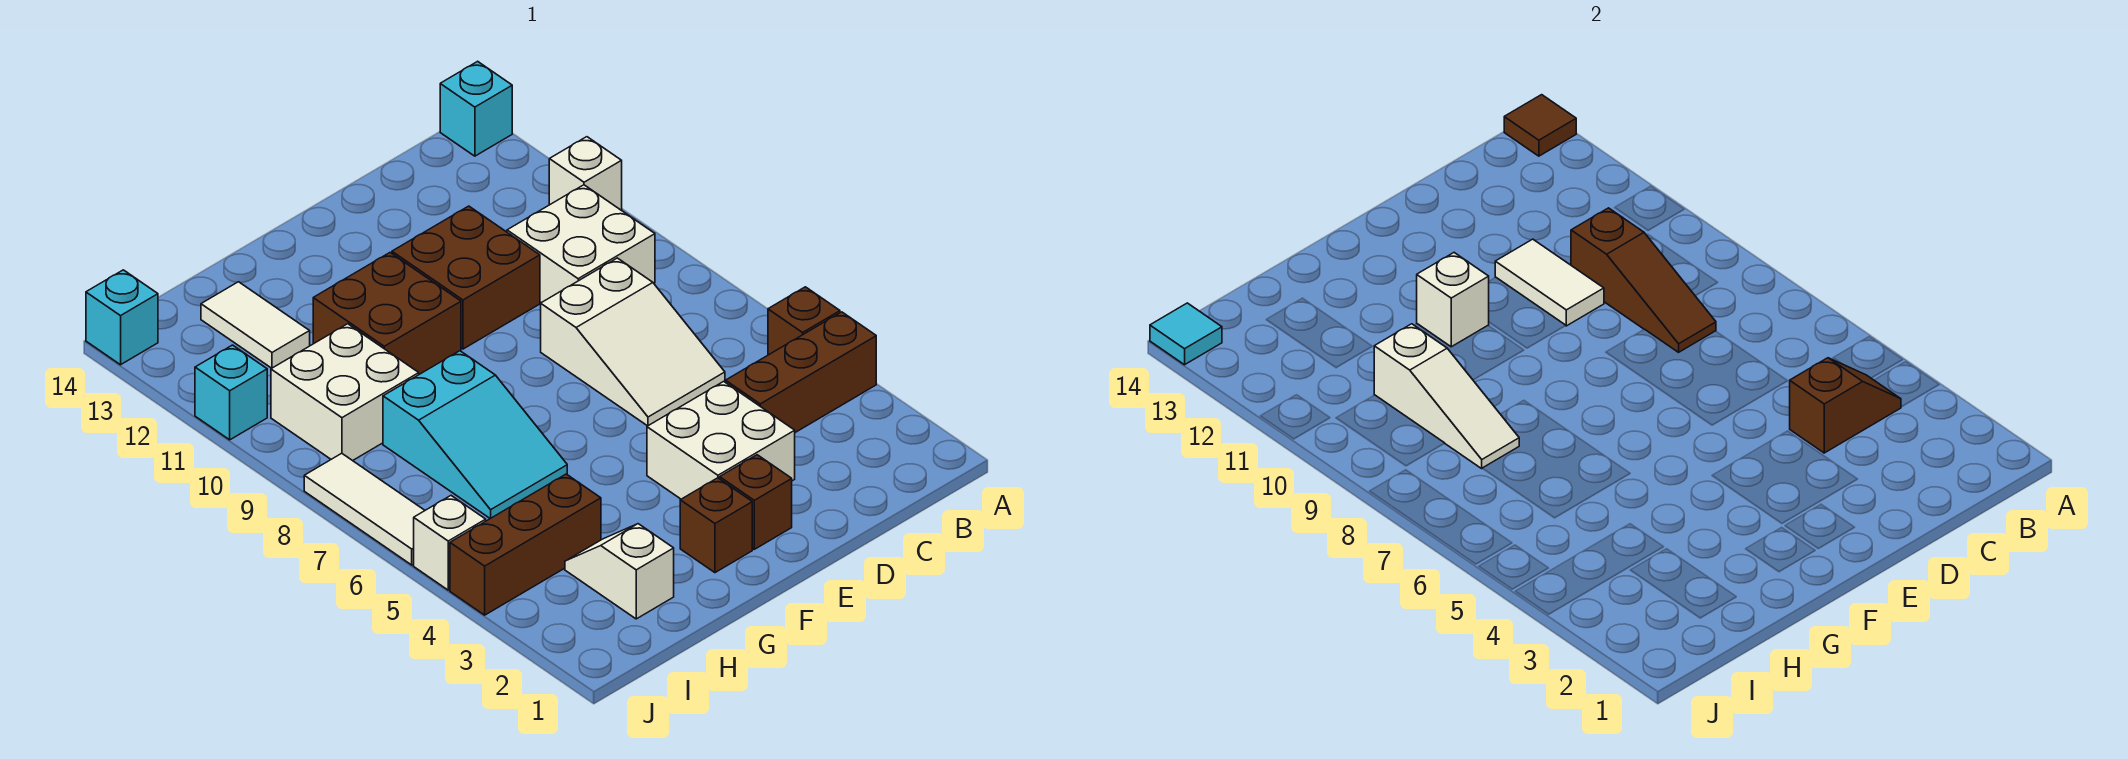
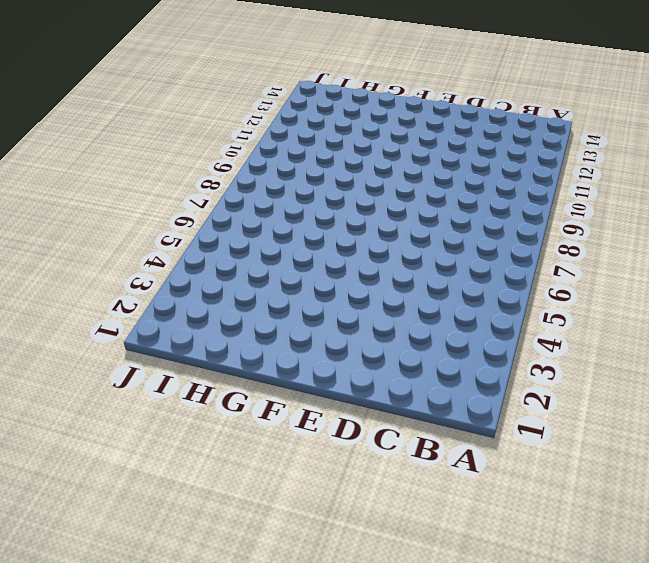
none -> brown brick A4:C4 level 1
none -> brown brick A5 level 1
none -> white brick A11 level 1

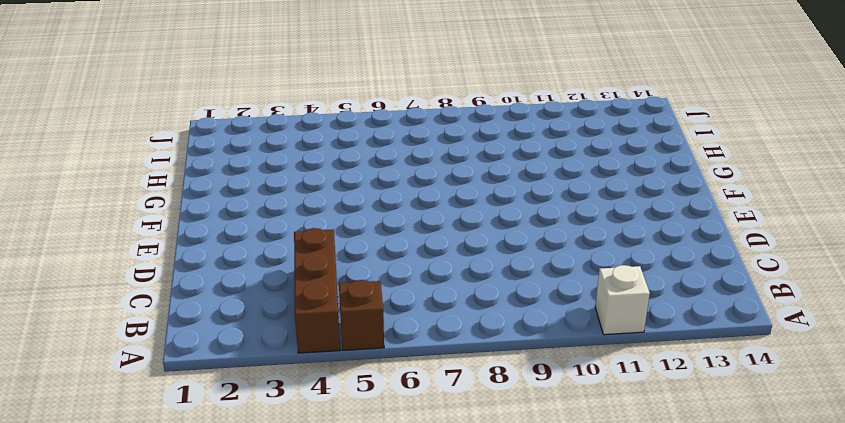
none -> cyan brick A14 level 1
none -> white brick B9:C10 level 1
none -> white slope C6:D8 level 1 top 8

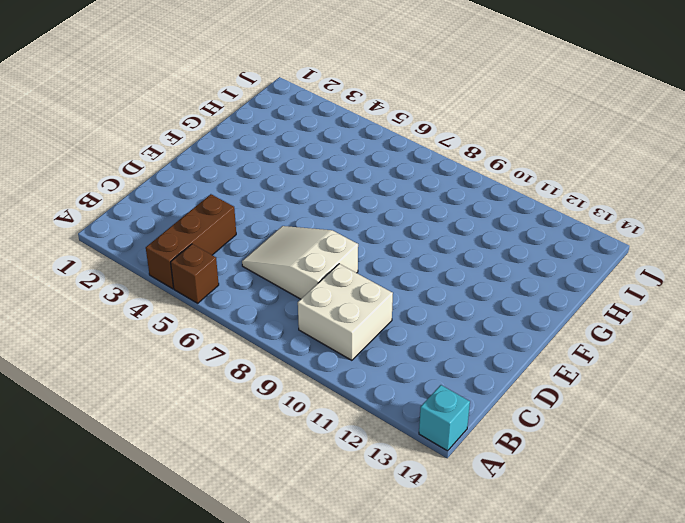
none -> white brick A11 level 1
none -> white brick D3:E4 level 1
none -> brown brick D10:E11 level 1

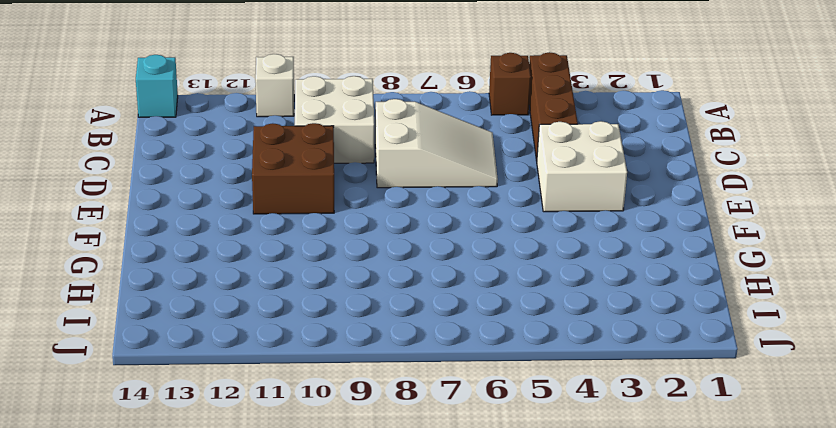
none -> brown brick E2 level 1
none -> brown brick F2 level 1
none -> brown brick F10:G11 level 1

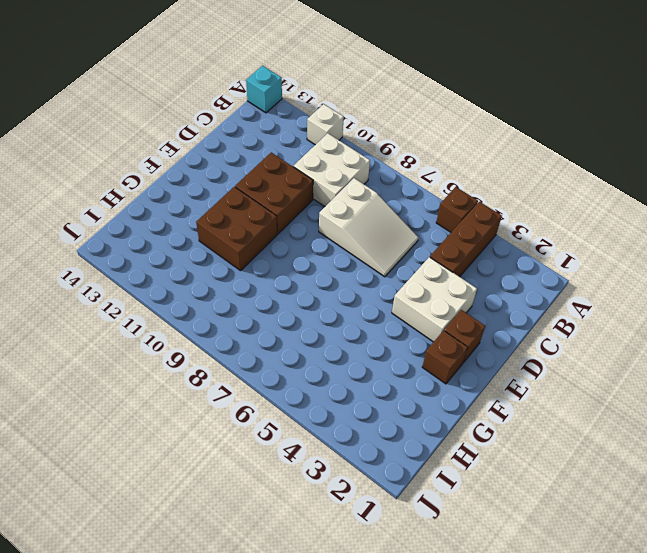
none -> cyan slope G6:H8 level 1 top 8
none -> white slope H2:H3 level 1 top 2
none -> brown brick H4:J4 level 1

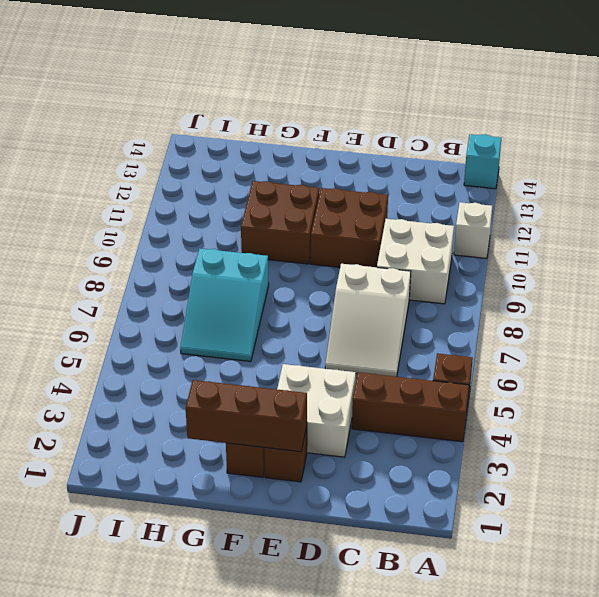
brown brick E2:G2 level 2 -> brown brick H4:J4 level 1
none -> white slope H2:H3 level 1 top 2
none -> white brick H9:I10 level 1
none -> white tile H12:H13 level 1

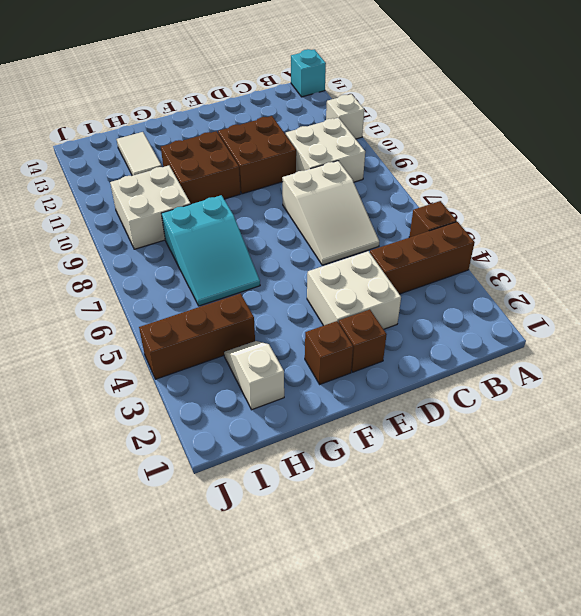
none -> white brick J5 level 1
none -> white tile J6:J8 level 1
none -> cyan brick J11 level 1

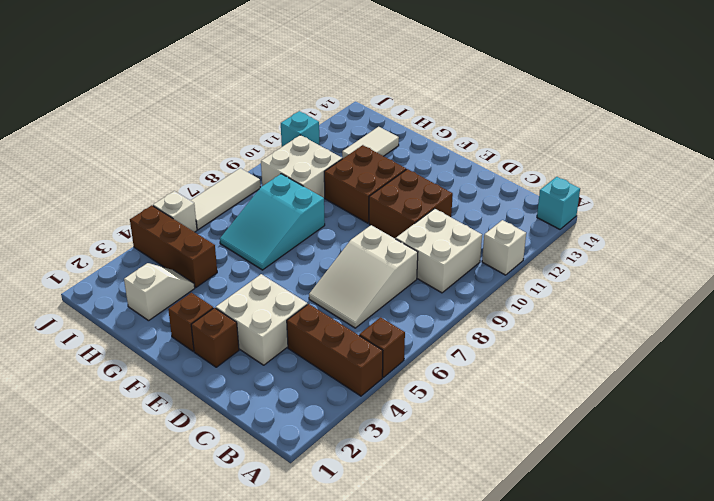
none -> cyan brick J14 level 1
none -> brown tile A14 level 2
none -> brown slope B4:C4 level 2 top C

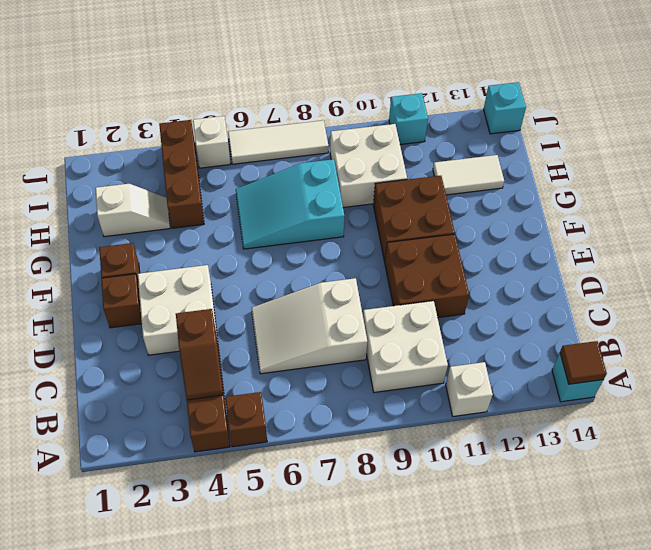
none -> brown slope C8:C10 level 2 top 10
none -> white tile D10:D11 level 2
none -> white brick F11 level 2

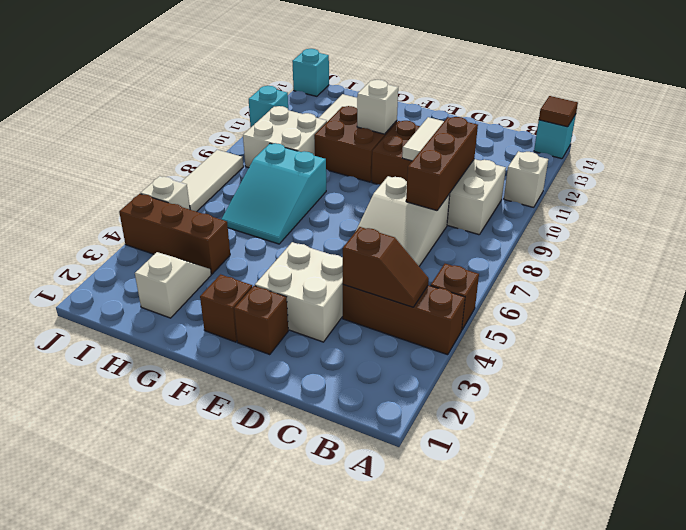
brown brick C8:C10 level 2 -> brown slope C8:C10 level 2 top 10
none -> white slope H8:H10 level 2 top 10
none -> cyan tile J14 level 2

